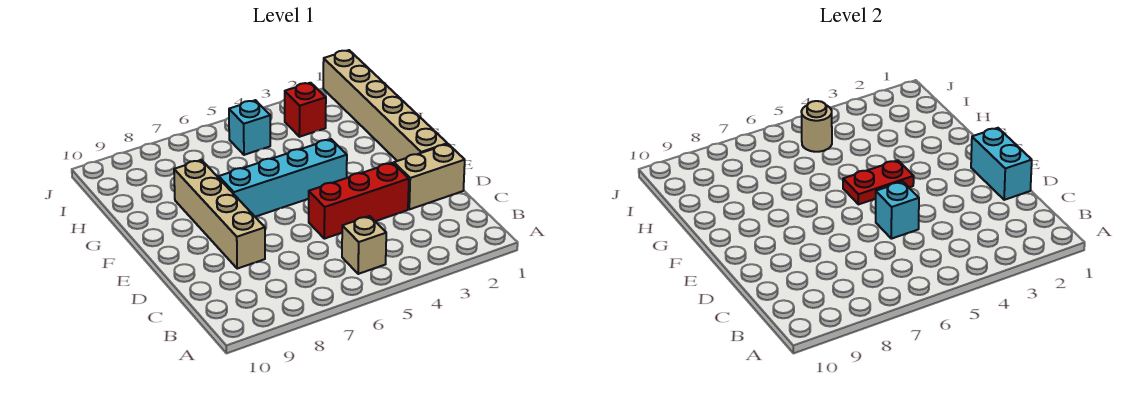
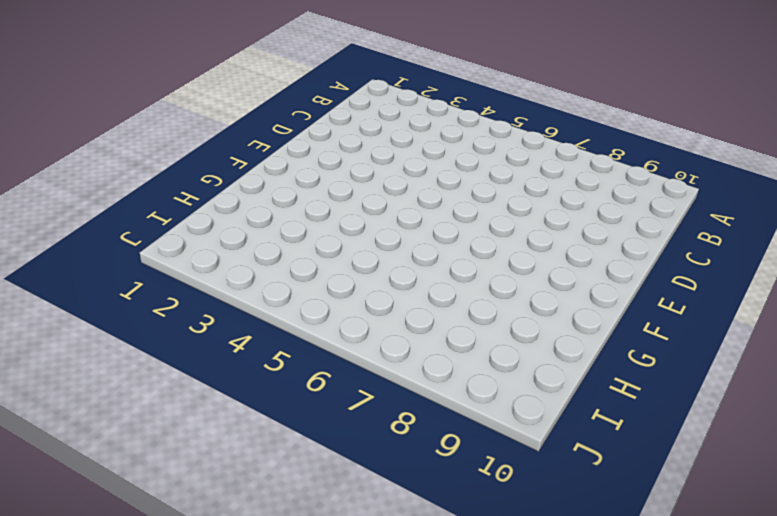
none -> tan brick B5 level 1
none -> tan brick D1:D2 level 1
none -> red brick D3:D5 level 1

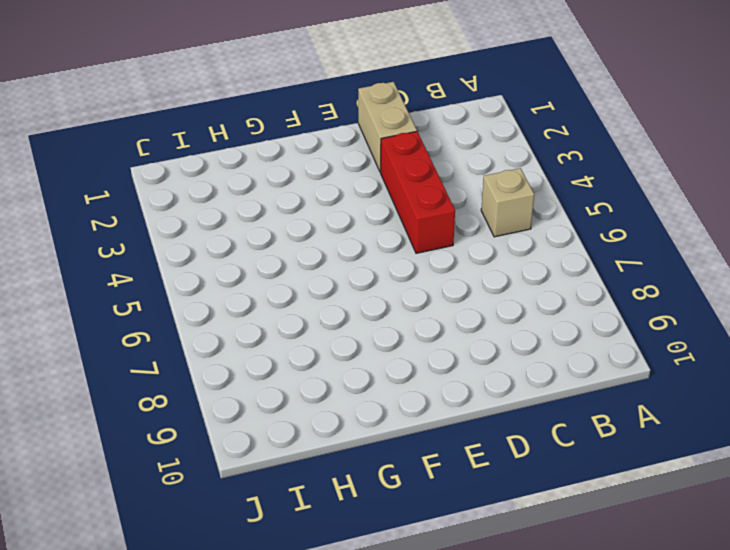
none -> tan brick D8:G8 level 1
none -> tan brick E1:J1 level 1
none -> cyan brick F4:F7 level 1

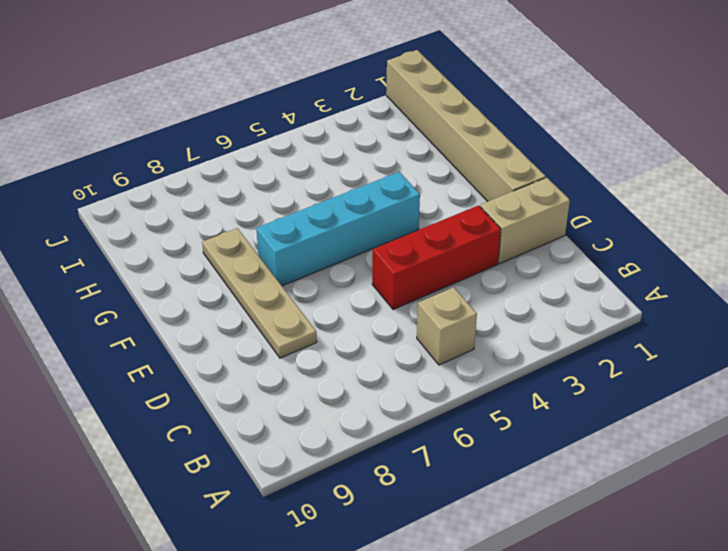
tan plate D8:G8 level 1 -> tan brick D8:G8 level 1
none -> red brick I3 level 1
none -> cyan brick I5 level 1
none -> cyan brick D1:E1 level 2

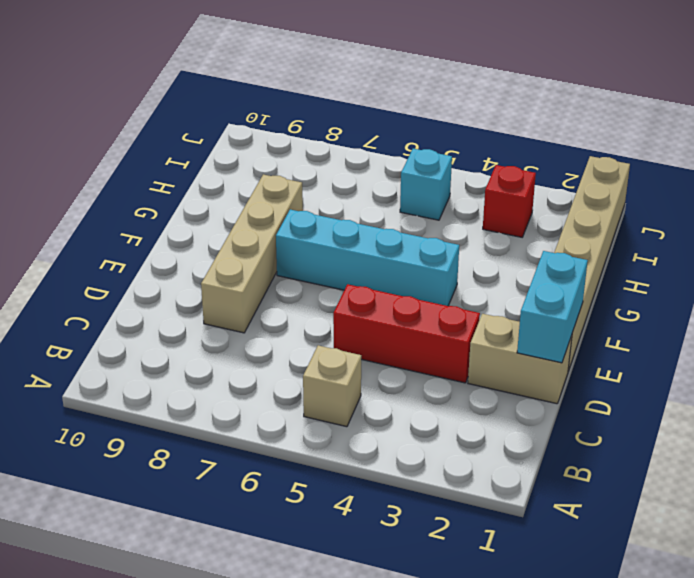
none -> cyan brick D5 level 2
none -> red plate F4:F5 level 2
none -> tan round brick I5 level 2

